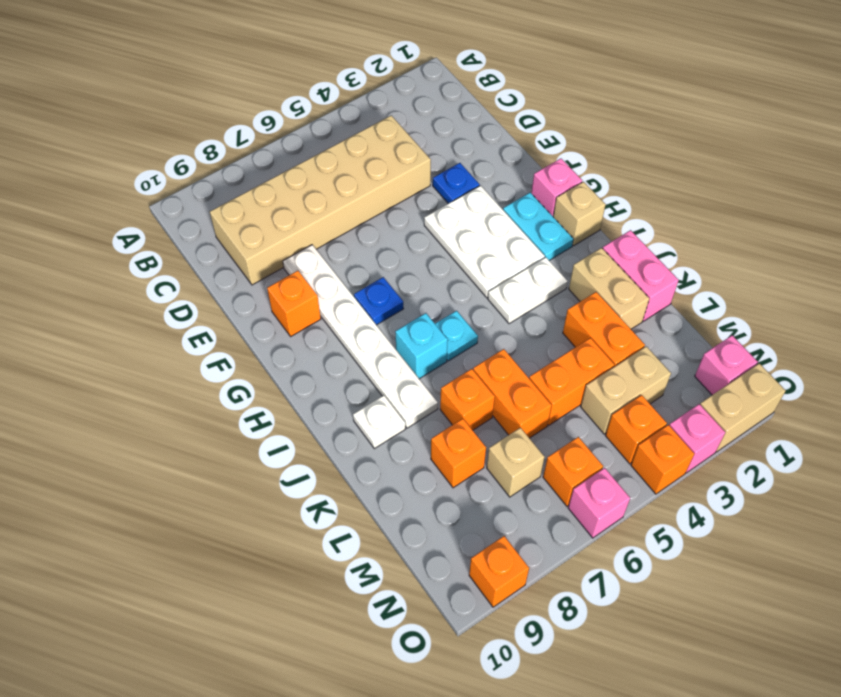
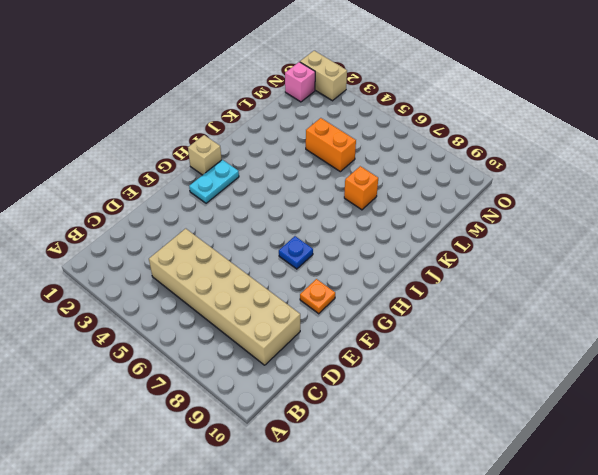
orange plate F9 level 1 -> orange brick F9 level 1
none -> blue plate E3 level 1
none -> white plate E8:J8 level 1
none -> white plate F3:H4 level 1
none -> pink brick G1 level 1

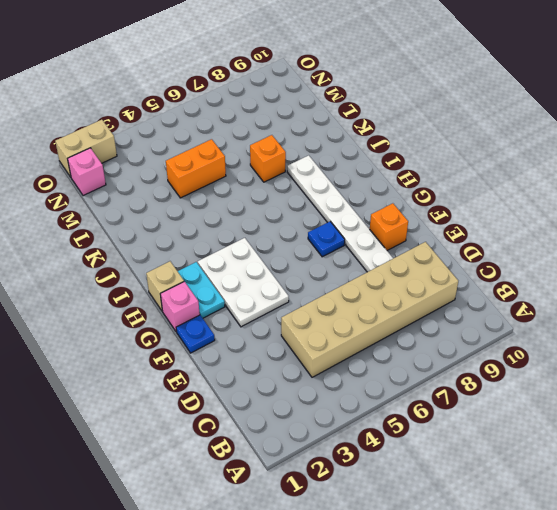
blue plate F1 level 1 -> blue plate E3 level 1
none -> white plate I3:I4 level 1
none -> cyan plate I6 level 1
none -> cyan brick I7 level 1
none -> pink brick J1:K1 level 1

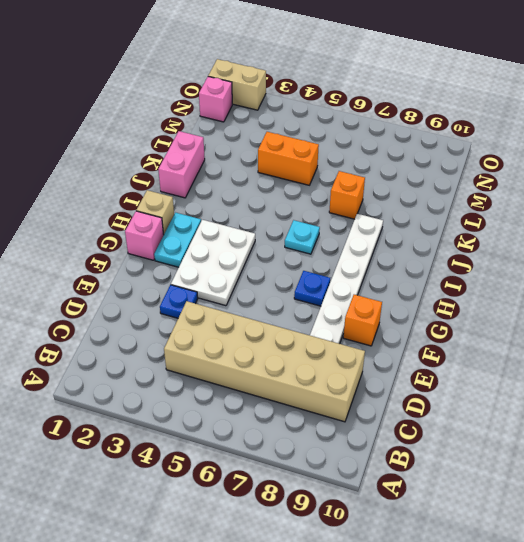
none -> white plate I3:I4 level 1
none -> cyan brick I7 level 1
none -> tan brick J2:K2 level 1
none -> white plate J9 level 1

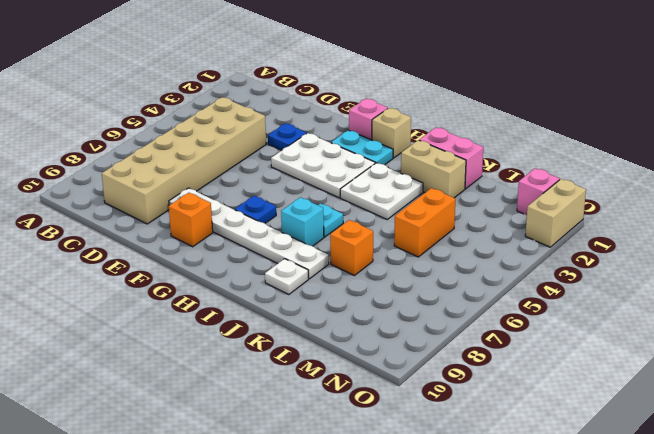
white plate I3:J4 level 1 -> white plate I3:I4 level 1
none -> orange brick K3:L3 level 1
none -> orange brick K6:L6 level 1
none -> orange brick L8 level 1
none -> tan brick M3:M4 level 1

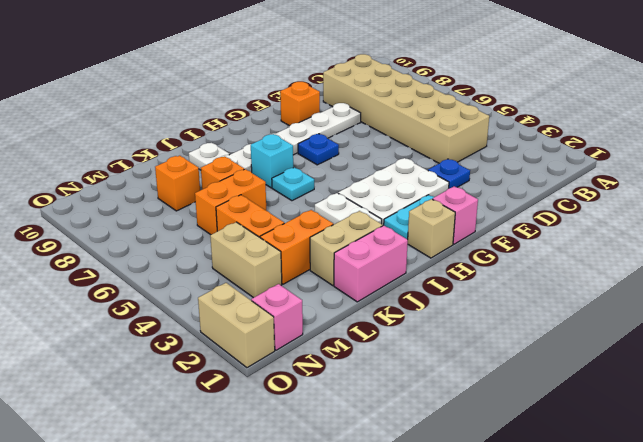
none -> tan brick M7 level 1
none -> orange brick N4 level 1
none -> orange brick N6 level 1
none -> pink brick O3 level 1

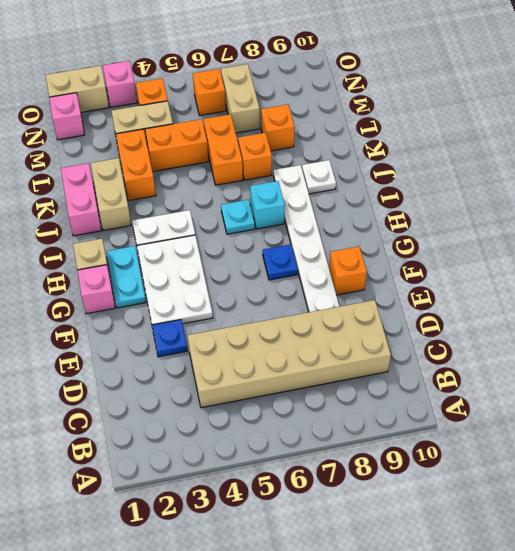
tan brick M7:N7 level 1 -> tan brick M7 level 1
none -> orange brick O4 level 1
none -> pink brick O6 level 1
none -> orange brick O9 level 1

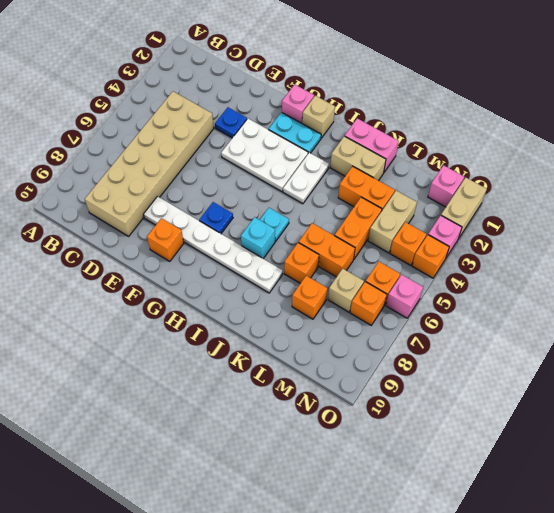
orange brick N7 level 1 -> orange brick O9 level 1
none -> white plate J9 level 1

